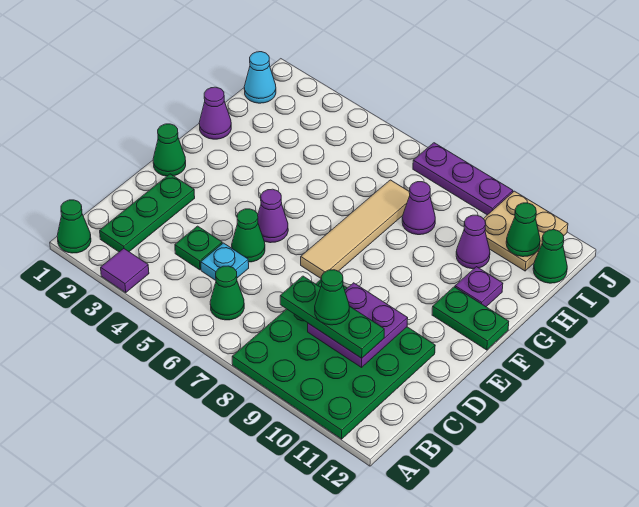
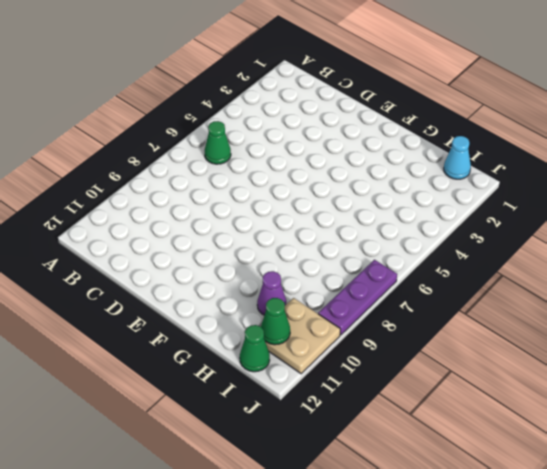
none -> green cone A1 level 1
none -> purple tile A3 level 1
none -> green plate A8:D11 level 1

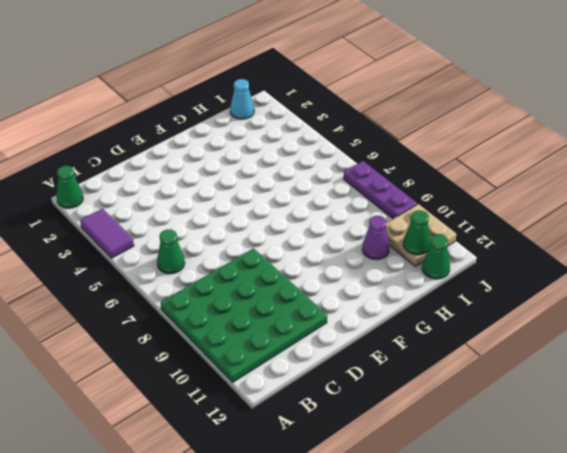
purple tile A3:A4 level 1 -> purple tile A3 level 1
none -> green plate B2:D2 level 1
none -> green plate C4 level 1
none -> cyan plate C5 level 1

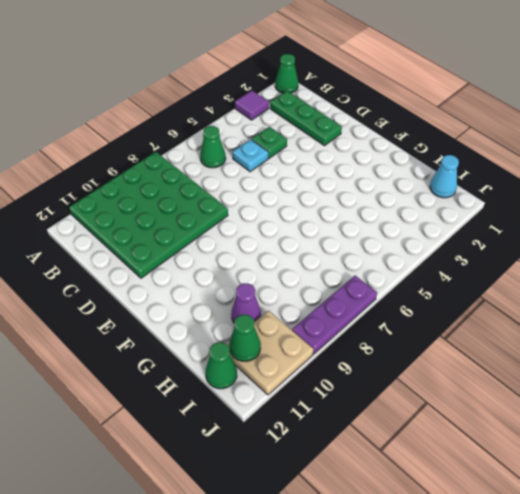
none -> green cone D5 level 1
none -> green cone E1 level 1
none -> purple cone E5 level 1

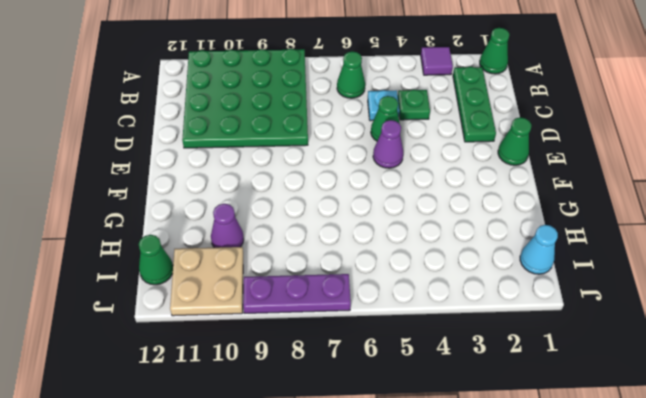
none -> tan tile E7:H7 level 1
none -> green plate F11:F12 level 1
none -> purple cone G1 level 1

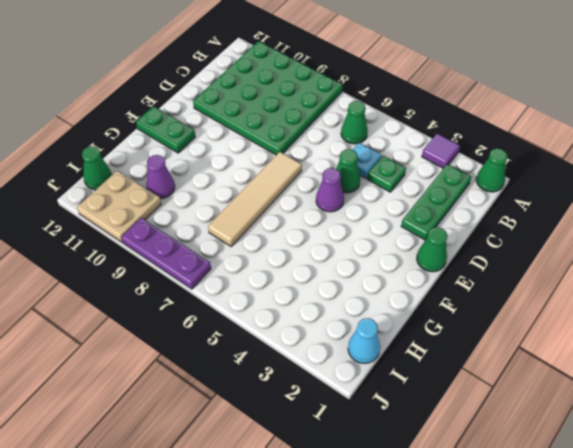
none -> purple cone G1 level 1
none -> purple plate G11 level 1
none -> purple cone H8 level 1

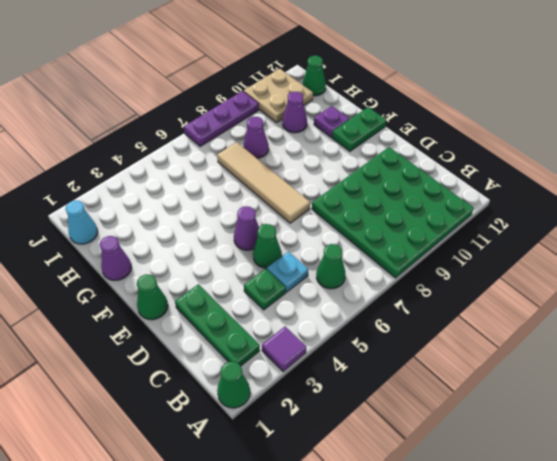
none -> purple plate C9:D10 level 2
none -> green cone I11 level 2
none -> green plate C8:C10 level 3

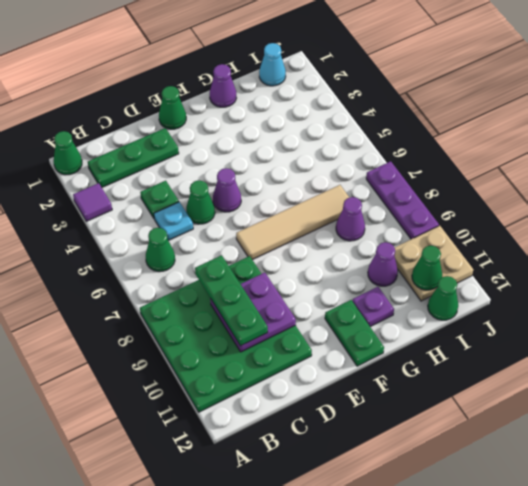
none -> green cone C9 level 4

